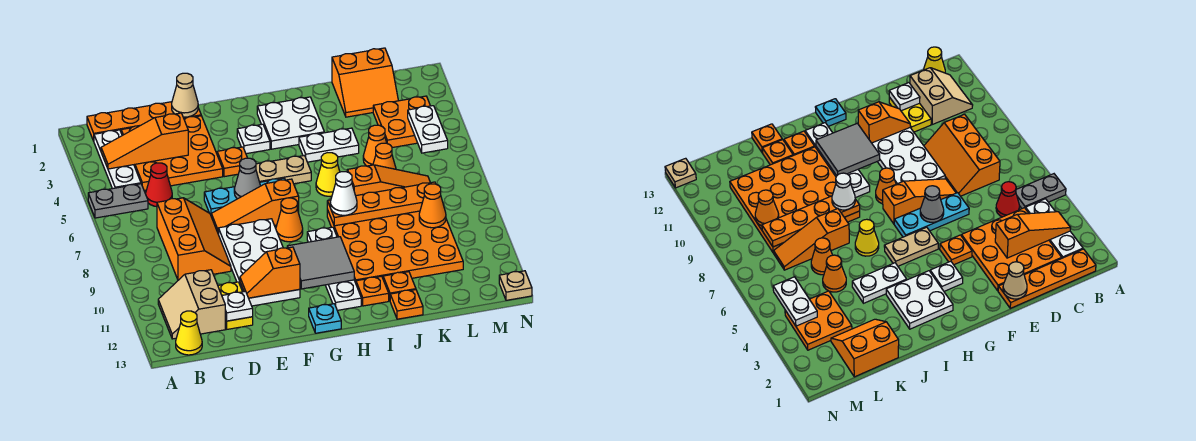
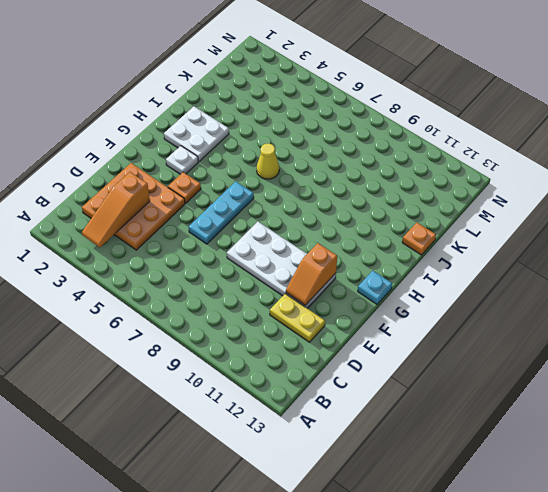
none -> grey plate A5:B5 level 1
none -> orange plate B1:E1 level 1
none -> white plate B2:B4 level 1
none -> tan slope B11:C12 level 1 top C

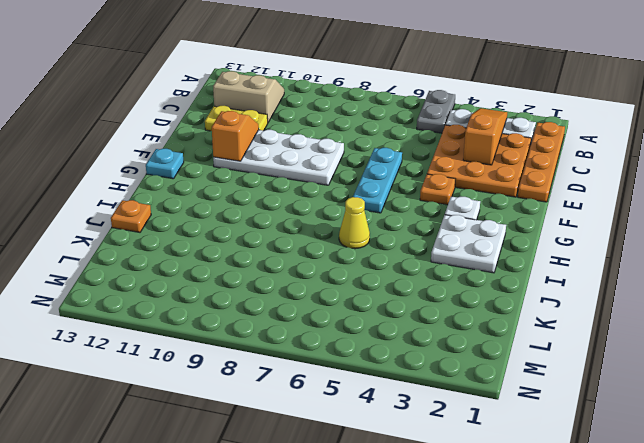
none -> yellow cone B13 level 1
none -> red cone C5 level 1
none -> orange slope C7:D9 level 1 top C
none -> orange slope E7:G7 level 1 top G

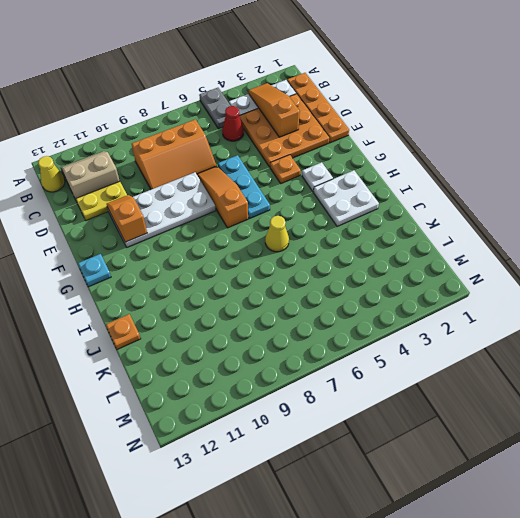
none -> tan plate G5:H5 level 1
none -> orange cone G8 level 1
none -> white plate H9:H12 level 1
none -> white plate I4:J4 level 1

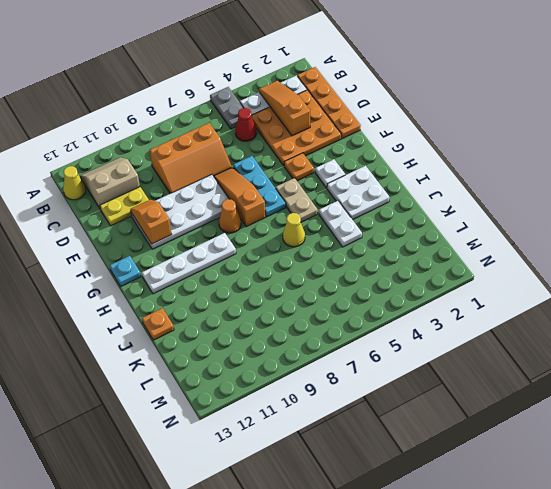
none -> orange plate I8:L11 level 1
none -> orange plate I12 level 1
none -> orange slope J7:L7 level 1 top J
none -> orange plate J12 level 1

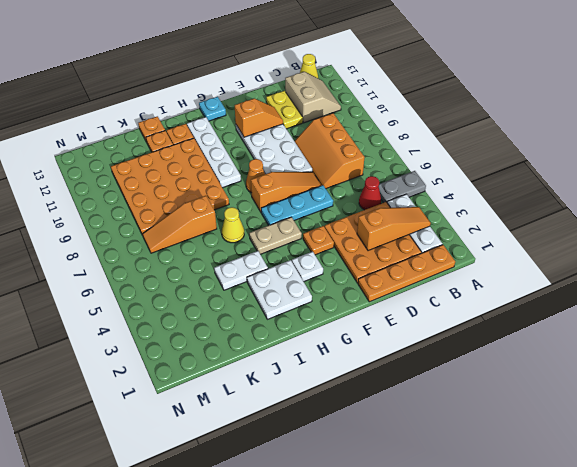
none -> orange slope K1:L2 level 1 top 1
none -> orange cone K5 level 1
none -> orange cone K6 level 1
none -> orange plate L3:M4 level 1

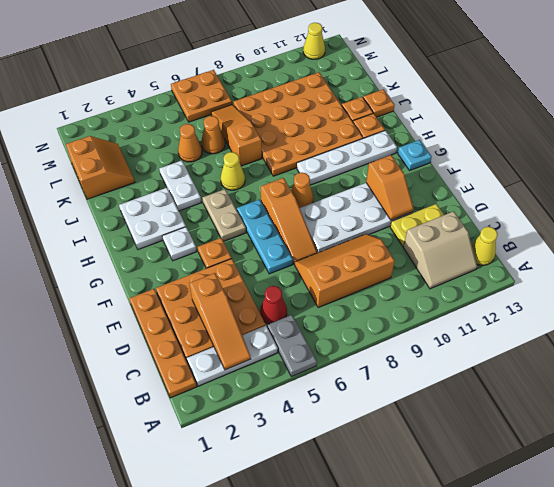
orange plate M6:N7 level 1 -> orange plate L3:M4 level 1
yellow cone N12 level 1 -> none
none -> tan plate N13 level 1
none -> white plate D12 level 2
none -> tan cone E1 level 2
none -> grey cone F6 level 2

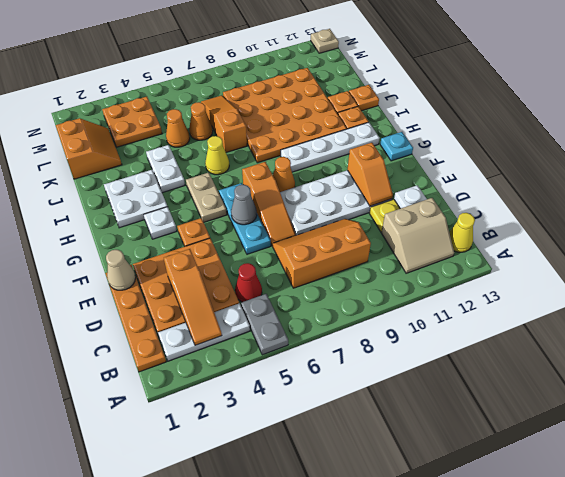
none -> grey tile G10:H11 level 2
none -> orange plate I8:L8 level 2
none -> orange cone L9 level 2
none -> white plate M4:M5 level 2

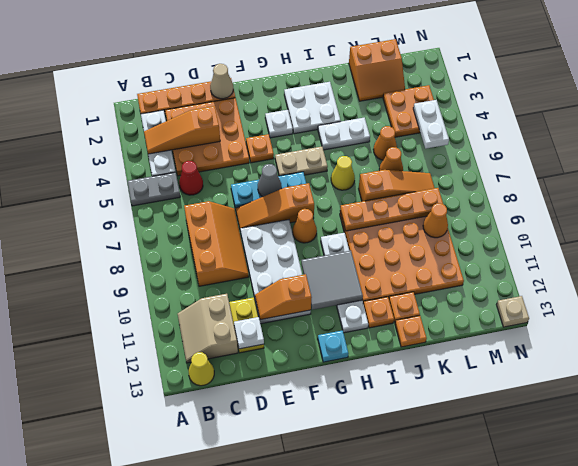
none -> white cone I8 level 3

